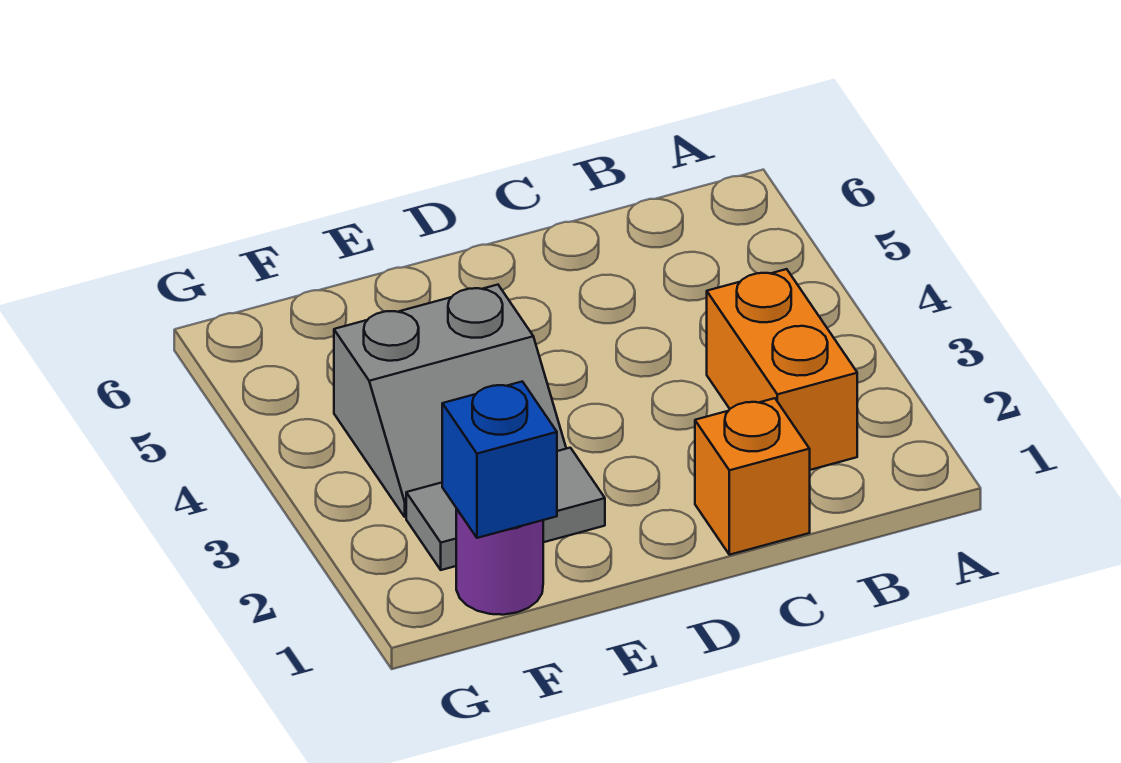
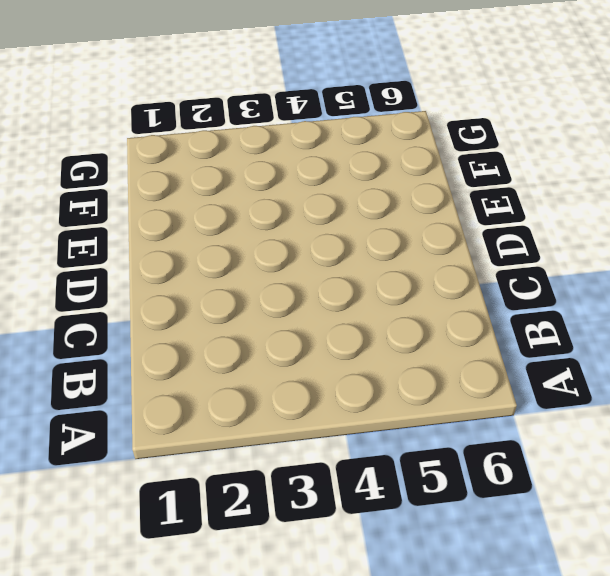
none -> orange brick B2:B3 level 1
none -> orange brick C1 level 1

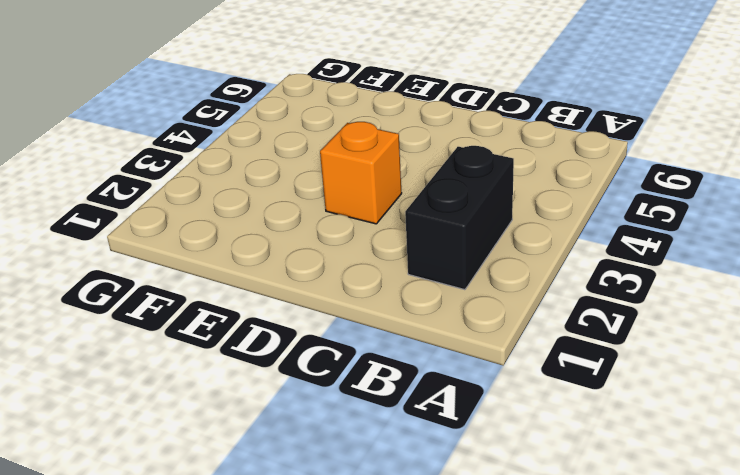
black brick B2:B3 level 1 -> orange brick B2:B3 level 1
orange brick D3 level 1 -> orange brick C1 level 1
none -> grey tile E2:F2 level 1
none -> grey slope E3:F4 level 1 top 4

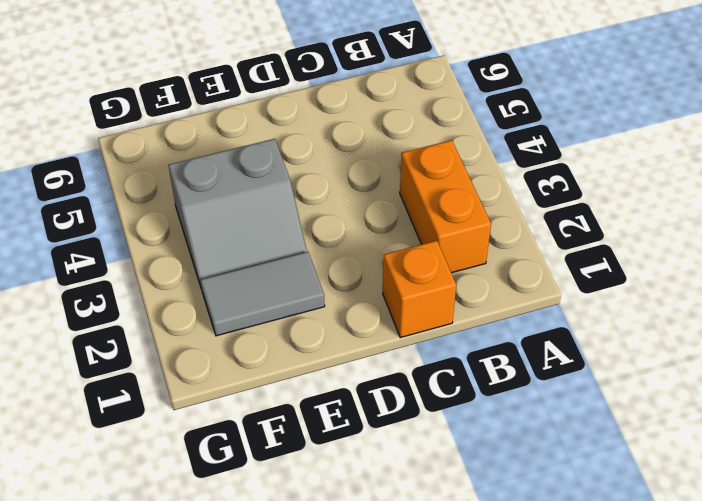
none -> purple round brick F1 level 1
none -> blue brick F1 level 2

